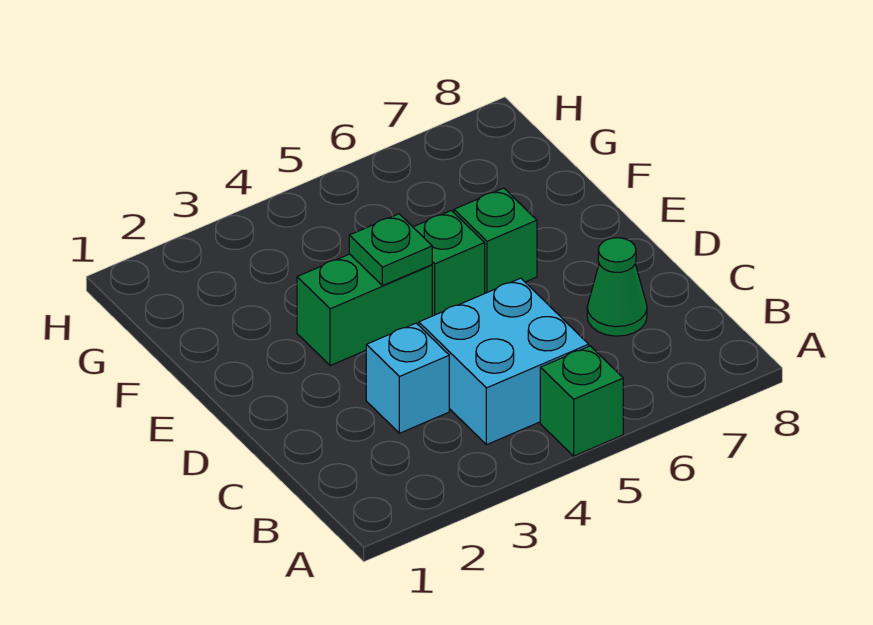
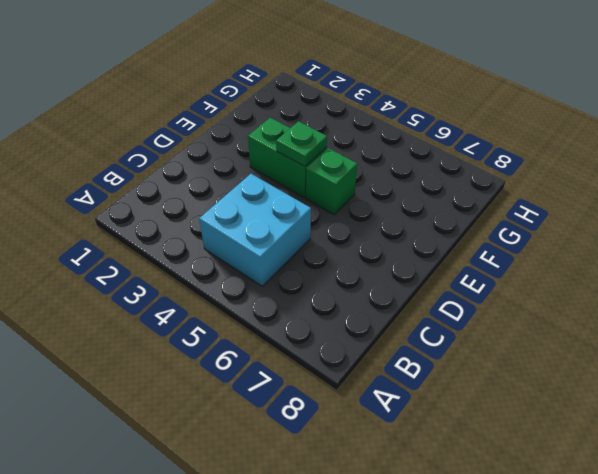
none -> green brick A5 level 1
none -> cyan brick C3 level 1

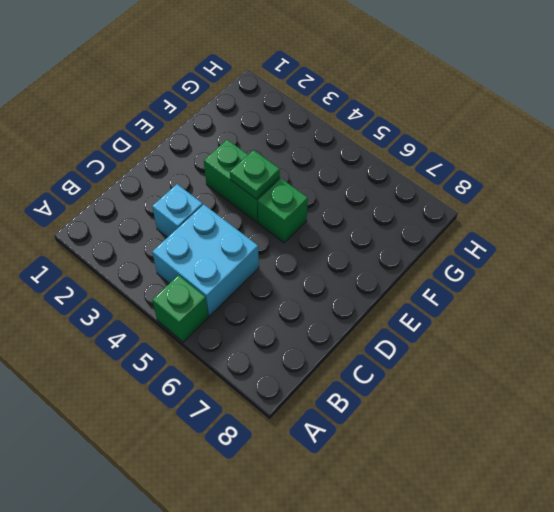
none -> green cone C7 level 1
none -> green brick E6 level 1

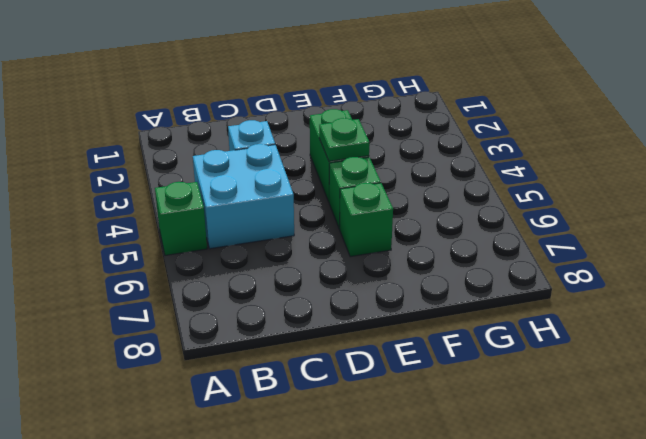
none -> green cone C7 level 1

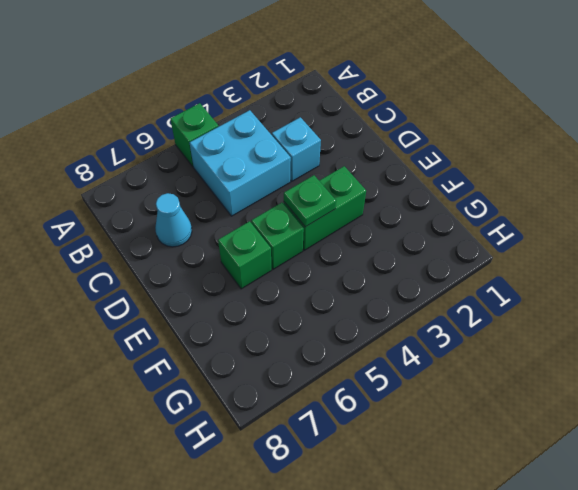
cyan cone C7 level 1 -> green cone C7 level 1

